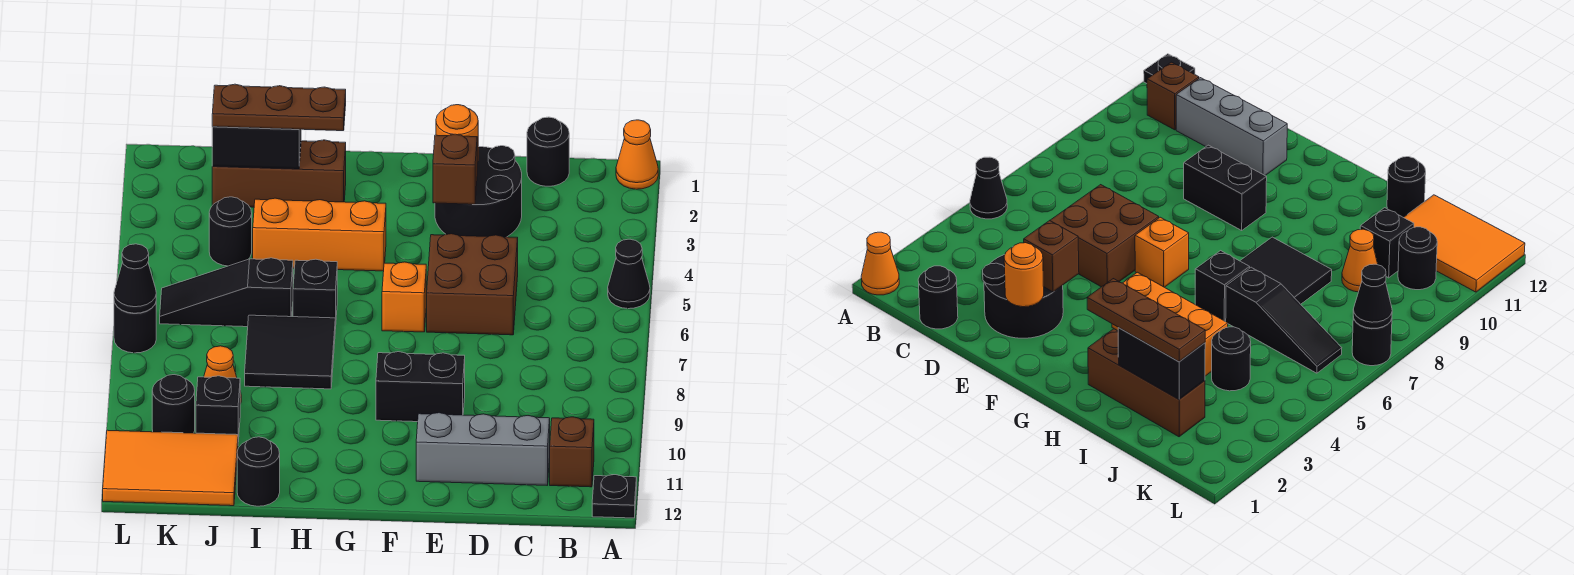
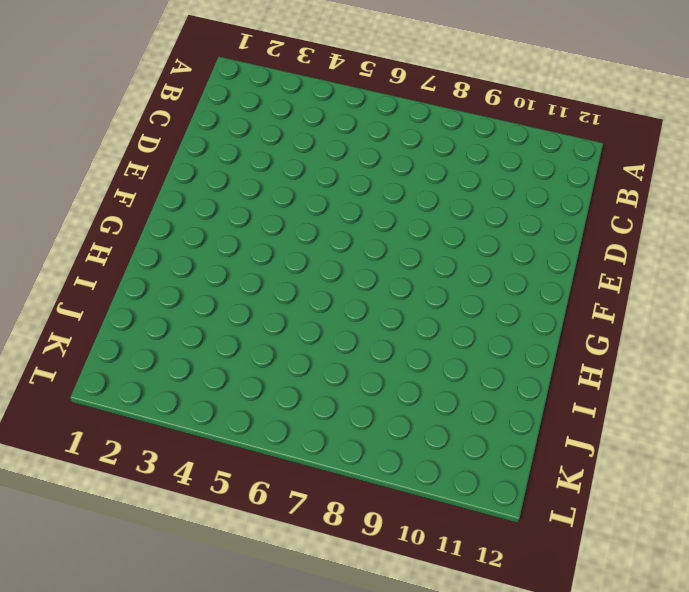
none -> orange cone A1 level 1
none -> black cone A5 level 1
none -> black plate A12 level 1

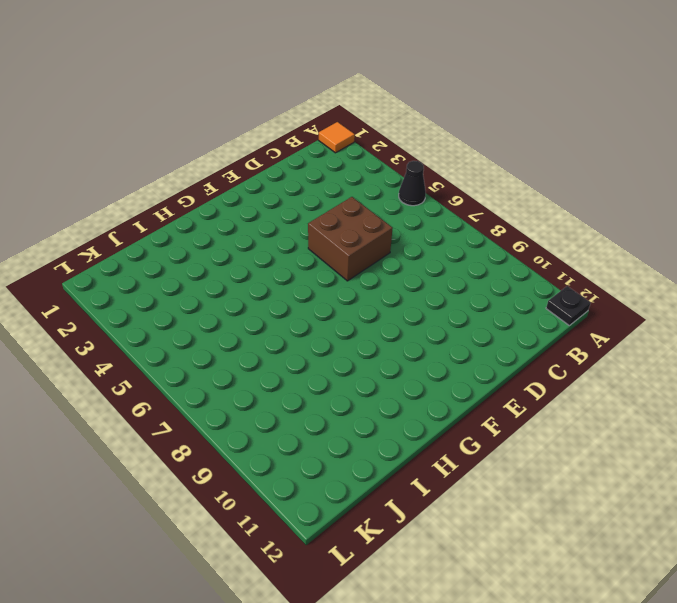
orange tile A1 level 1 -> orange cone A1 level 1
none -> brown brick B11 level 1
none -> black round brick C1 level 1
none -> grey brick C11:E11 level 1

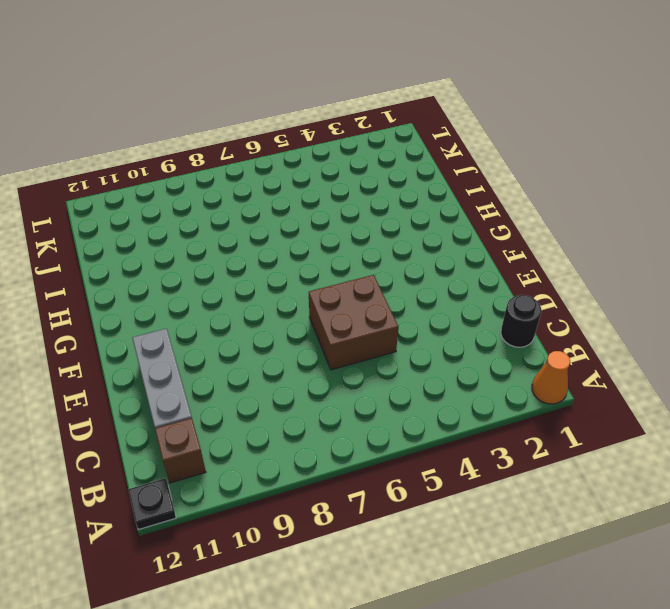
none -> black cone A5 level 1
none -> black round brick D2:E3 level 1
none -> black brick E9:F9 level 1

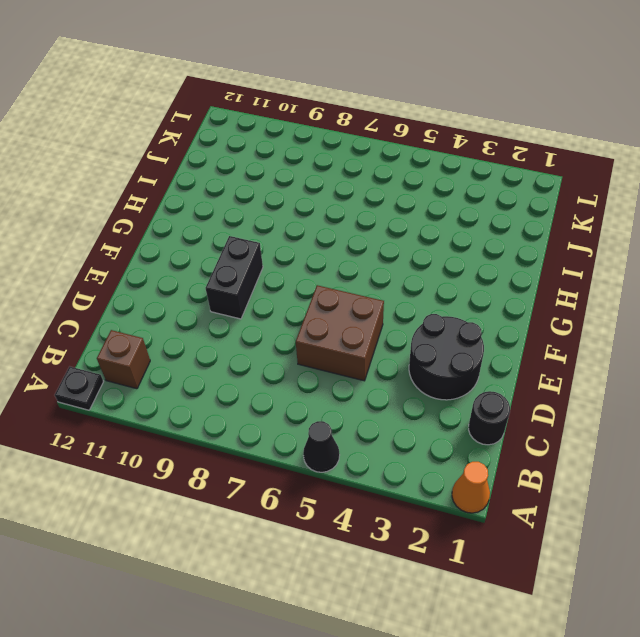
none -> grey brick C11:E11 level 1
none -> orange brick F6 level 1
none -> orange brick G4:I4 level 1

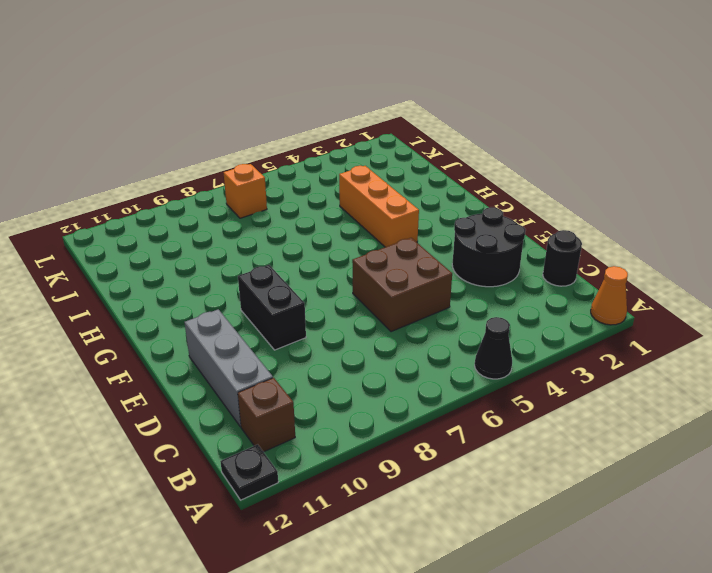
orange brick K7 level 1 -> orange brick F6 level 1
none -> brown brick H2:J2 level 1
none -> black brick H6 level 1
none -> black tile H7:I8 level 1

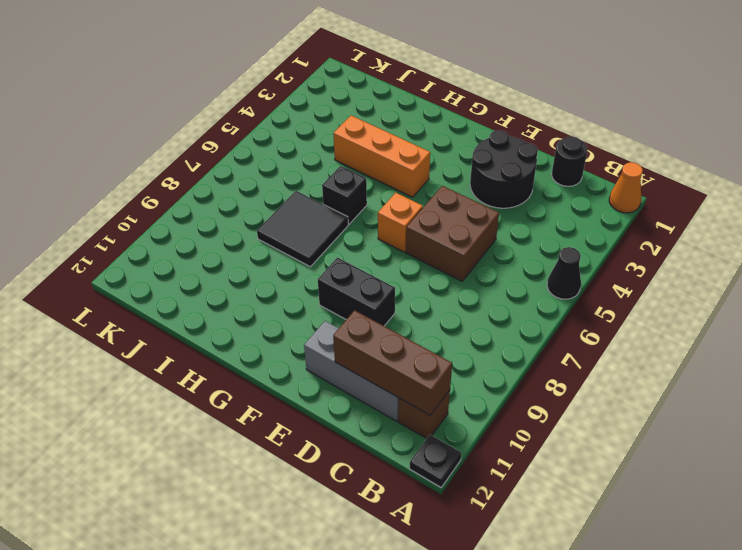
brown brick B11:D11 level 2 -> brown brick H2:J2 level 1
none -> black slope I6:K6 level 1 top I
none -> black round brick I12 level 1
none -> black round brick J4 level 1

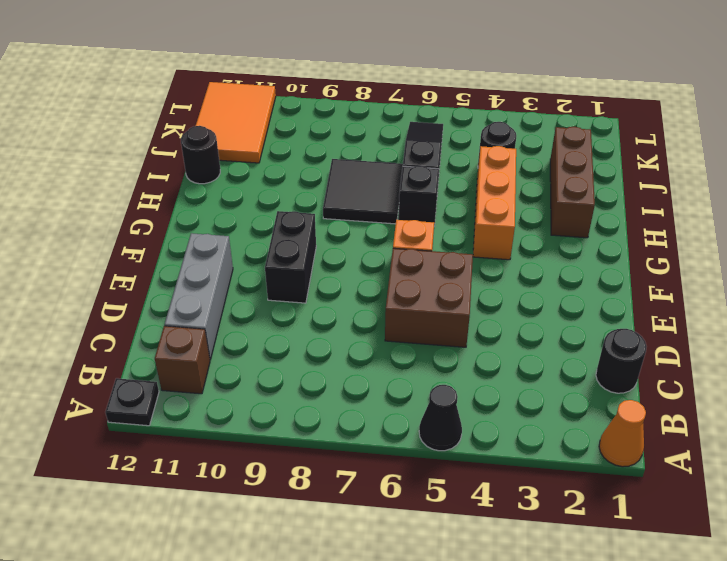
none -> black round brick D2:E3 level 1
none -> orange cone J9 level 1
none -> black brick J10 level 1

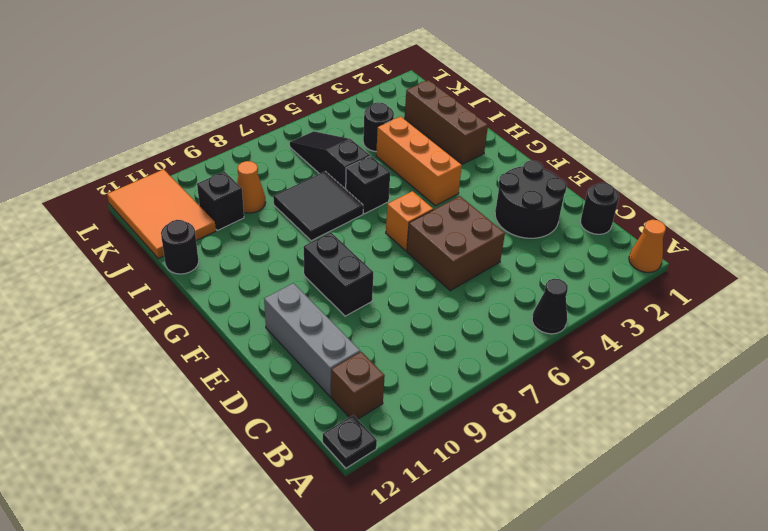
none -> black round brick K10 level 1
none -> black round brick L7 level 1
none -> orange round brick E2 level 2

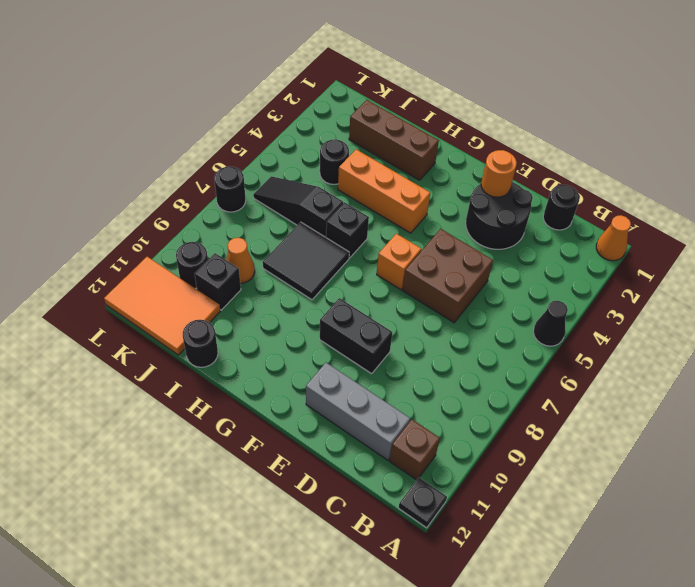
none -> brown brick E3 level 2
none -> black brick I2:J2 level 2
none -> black cone L7 level 2

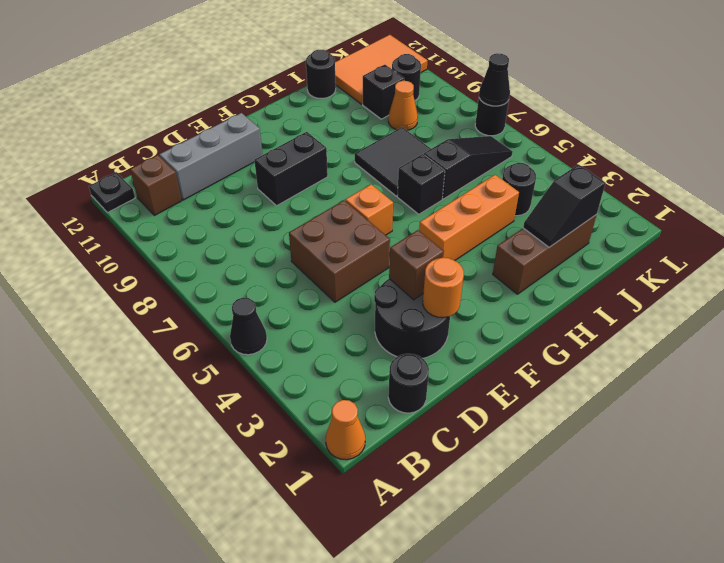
black slope I2:J2 level 2 top J -> black brick I2:J2 level 2
none -> brown plate H2:J2 level 3

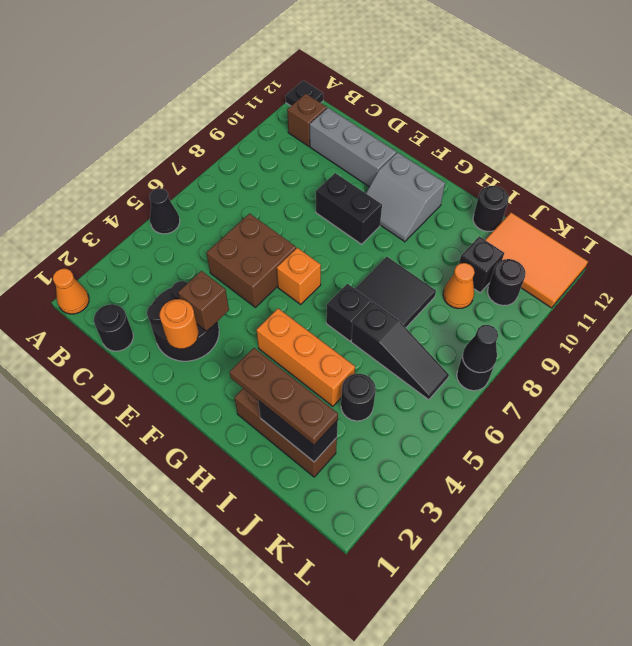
grey slope F10:G11 level 1 top 11 -> none

